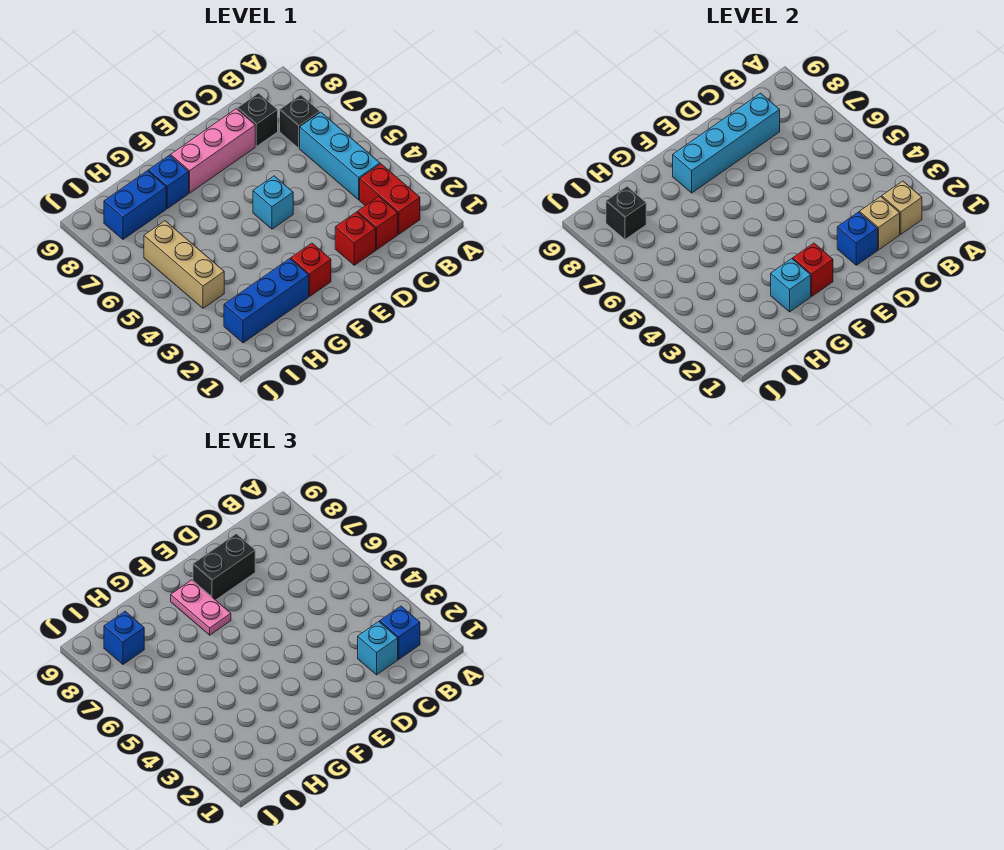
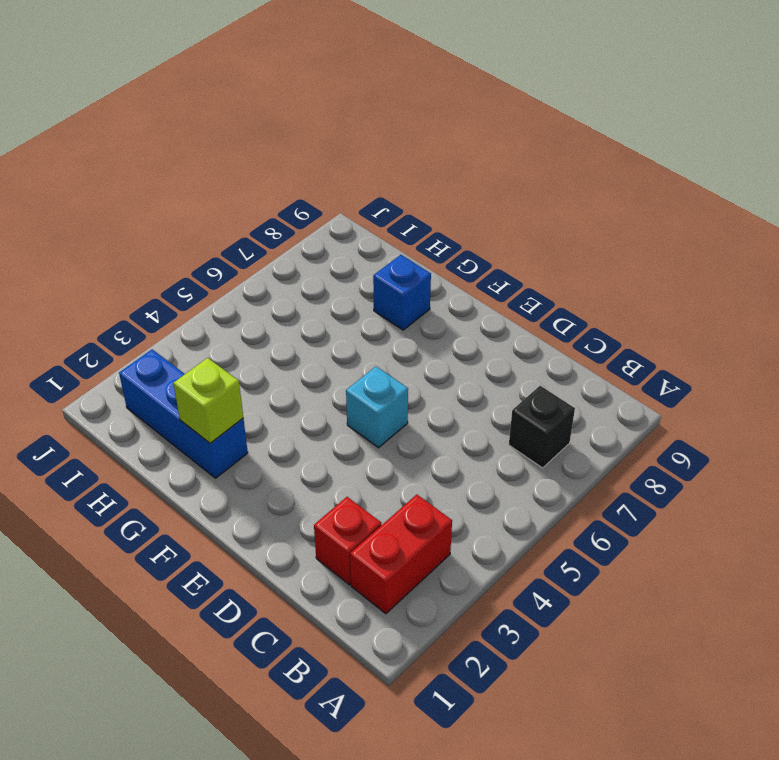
lime brick G2 level 2 -> cyan brick G2 level 2
none -> cyan brick B4:B6 level 1
none -> black brick C8 level 1
none -> red brick D2 level 1

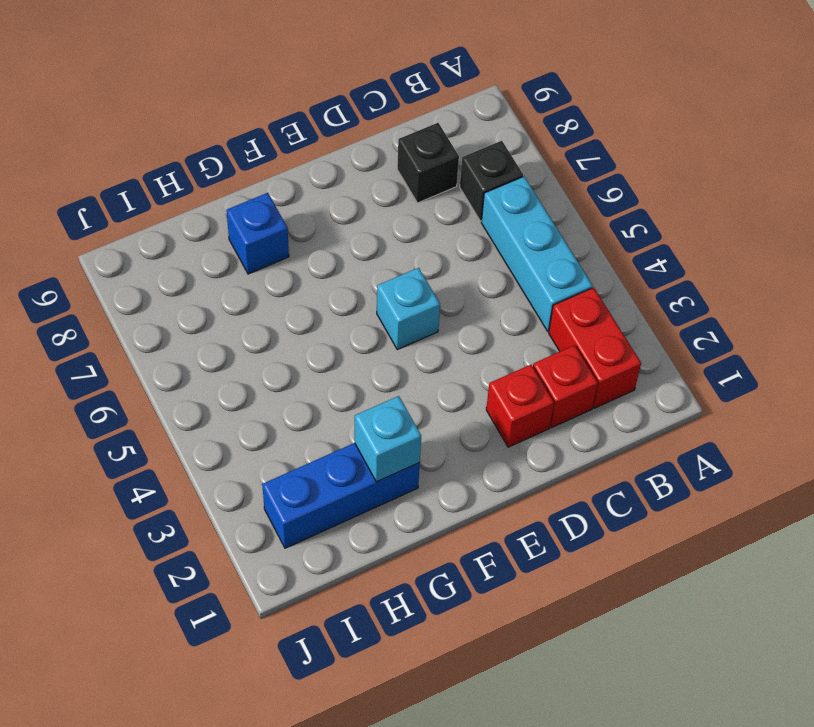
none -> pink brick D8:F8 level 1
none -> red brick F2 level 1
none -> blue brick H8:I8 level 1

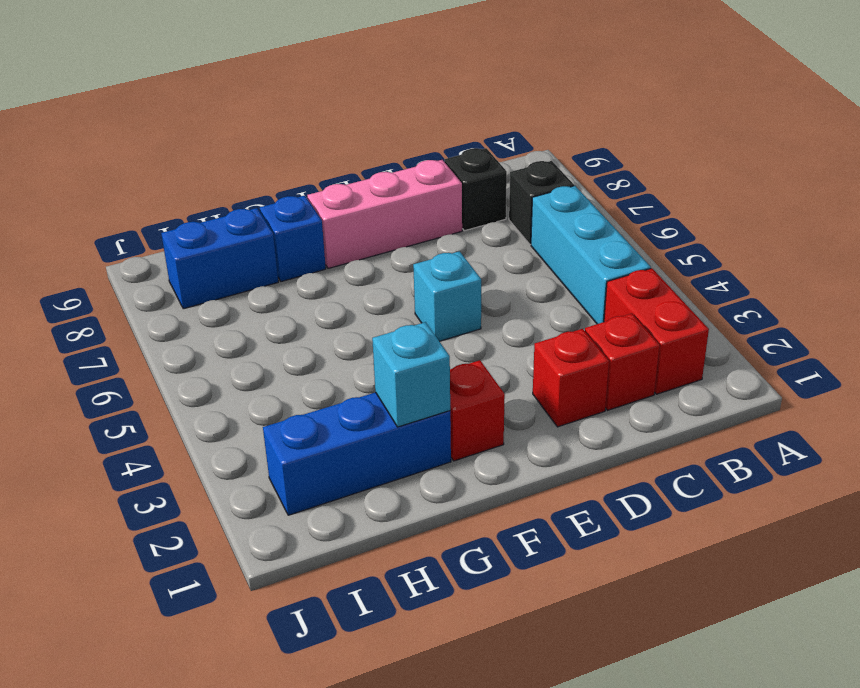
none -> tan brick I4:I6 level 1
none -> tan brick B2 level 2
none -> tan brick C2 level 2

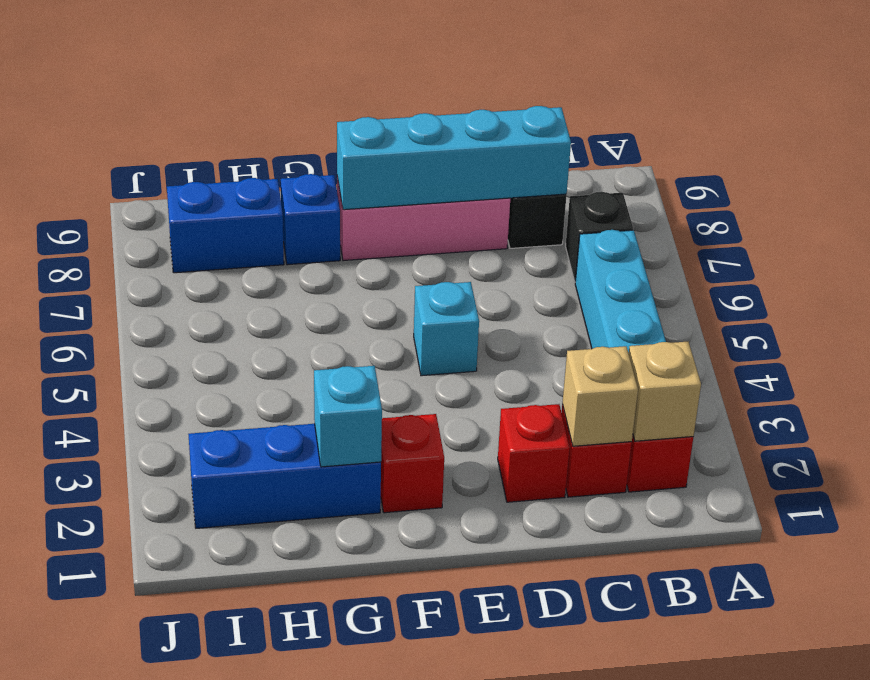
none -> tan brick I4:I6 level 1
none -> blue brick D2 level 2
none -> red brick F2 level 2

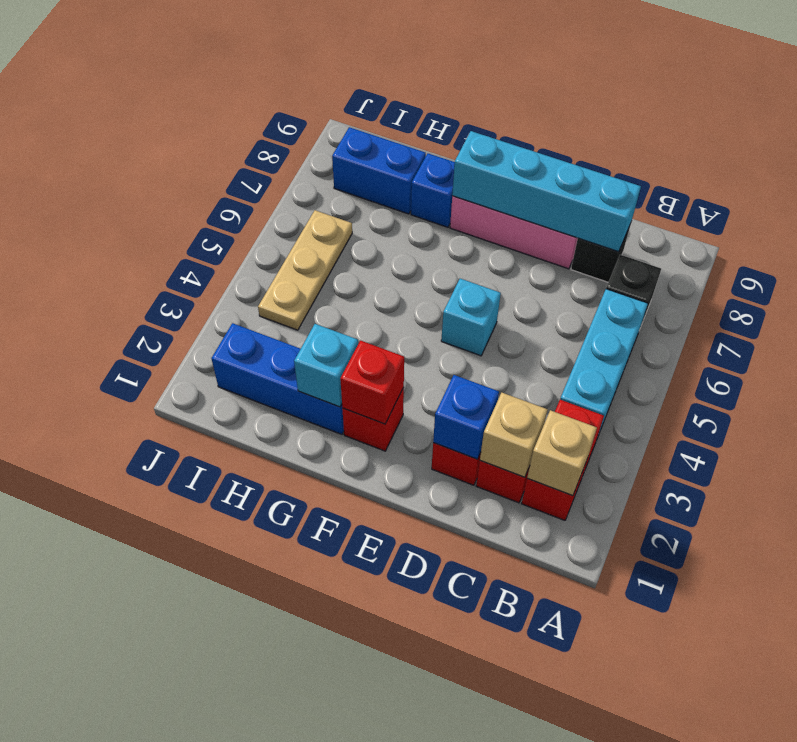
tan plate I4:I6 level 1 -> tan brick I4:I6 level 1
none -> black brick I8 level 2
none -> blue brick B2 level 3
none -> cyan brick C2 level 3

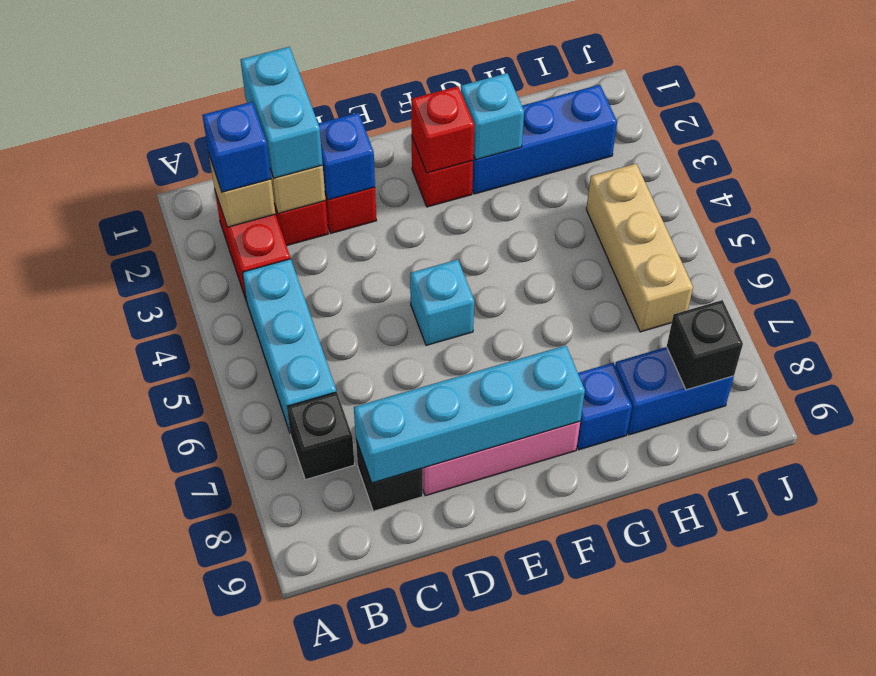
cyan brick C1:C2 level 3 -> cyan brick C2 level 3
none -> black brick D8:E8 level 3
none -> pink plate F7:F8 level 3
none -> blue brick I8 level 3

